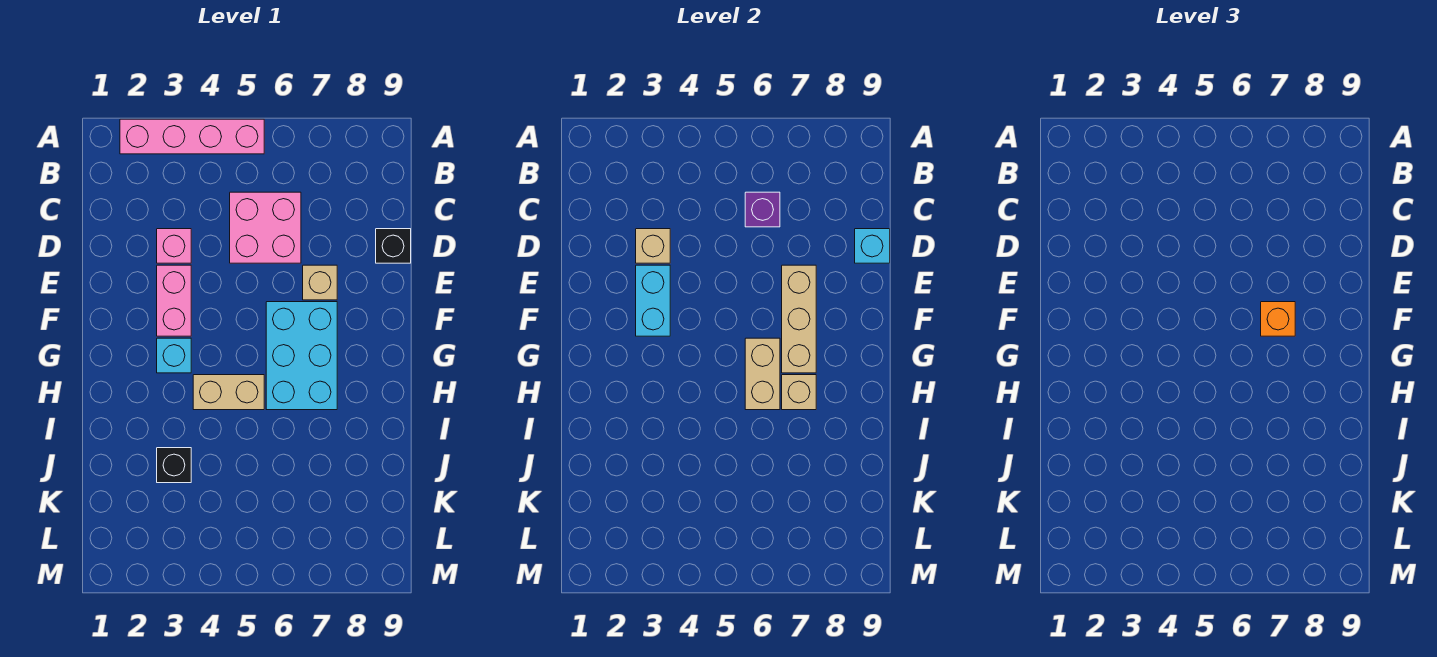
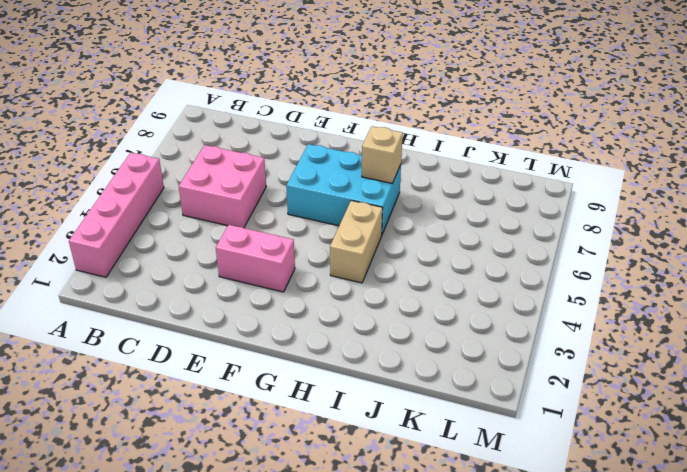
none -> pink brick D3 level 1
none -> black brick D9 level 1
none -> tan brick E7 level 1

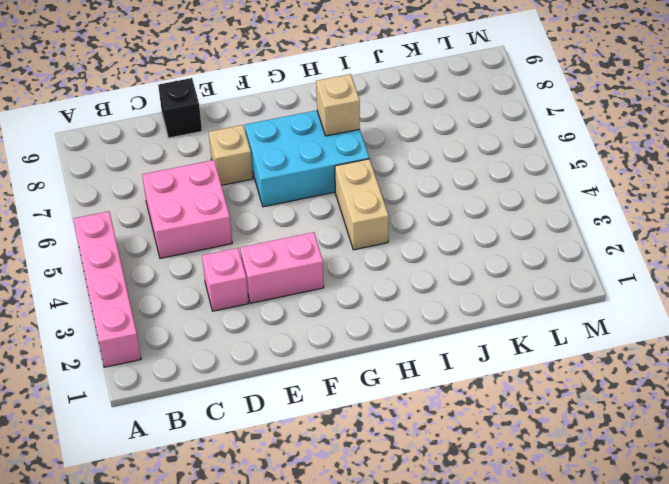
none -> cyan brick G3 level 1
none -> black brick J3 level 1
none -> purple brick C6 level 2

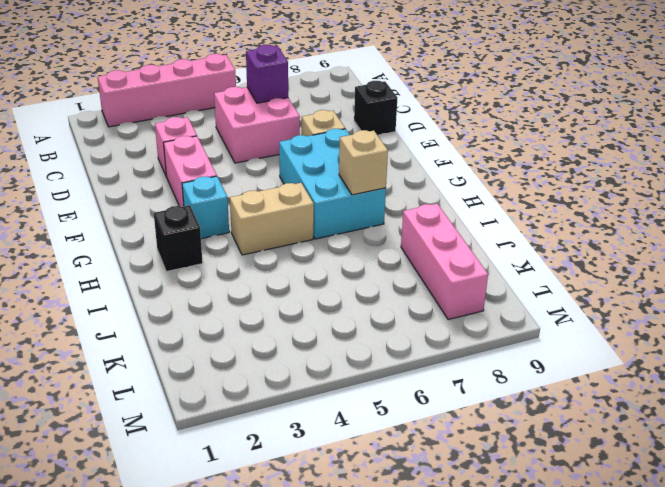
black brick H2 level 1 -> black brick J3 level 1
pink brick J8:L8 level 1 -> none
none -> tan brick D3 level 2
none -> cyan brick D9 level 2
none -> cyan brick E3:F3 level 2

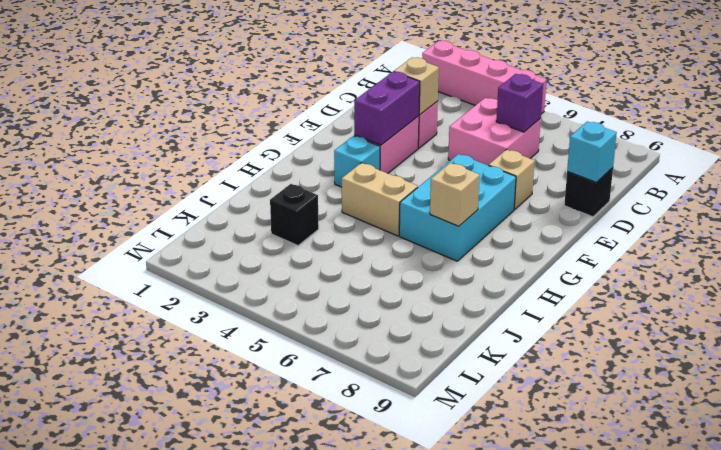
purple brick E3:F3 level 2 -> cyan brick E3:F3 level 2
none -> tan brick E7:G7 level 2
none -> tan brick G6:H6 level 2
none -> orange brick F7 level 3

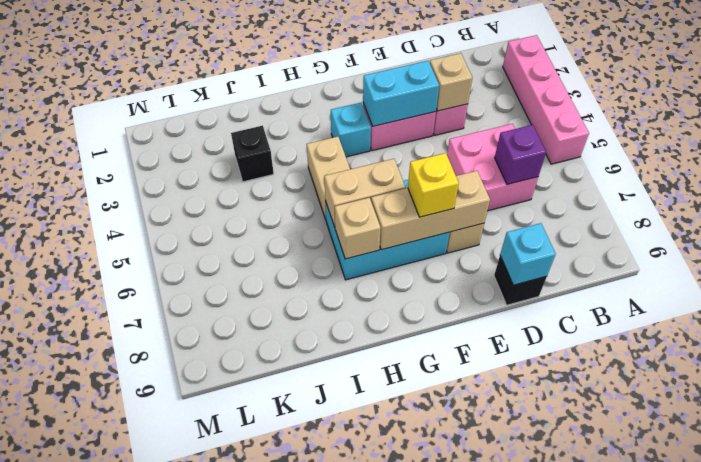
yellow brick F7 level 3 -> orange brick F7 level 3

